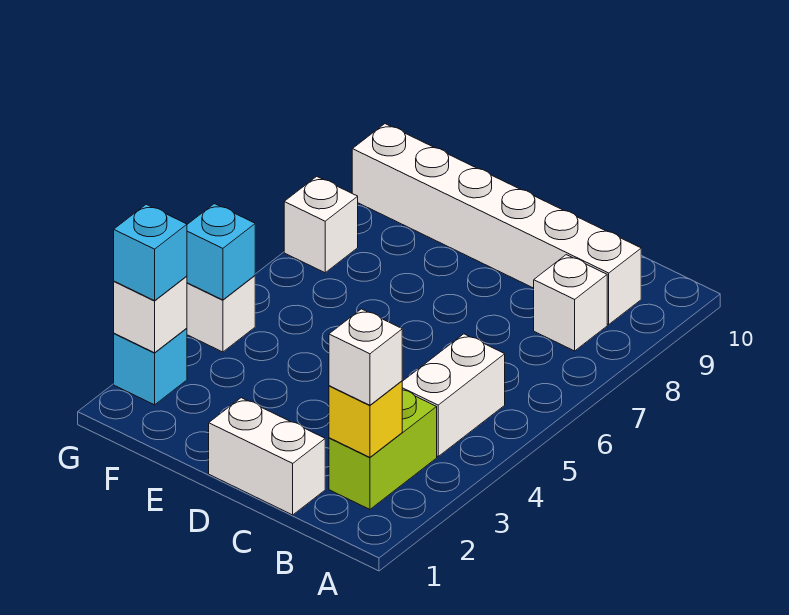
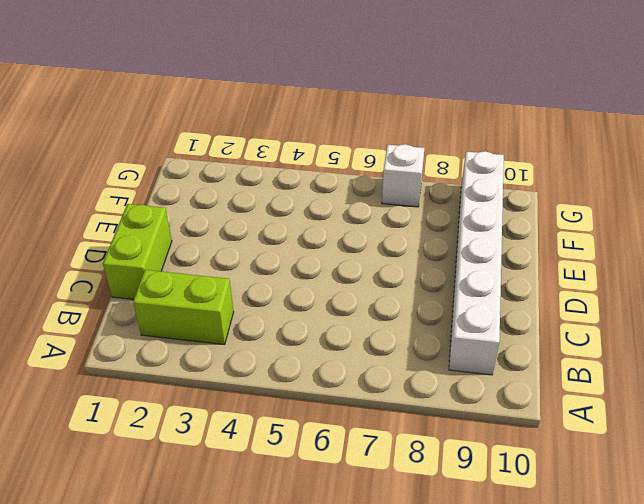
lime brick C1:D1 level 1 -> white brick C1:D1 level 1
none -> white brick B4:B5 level 1
none -> white brick B8 level 1
none -> cyan brick G2 level 1

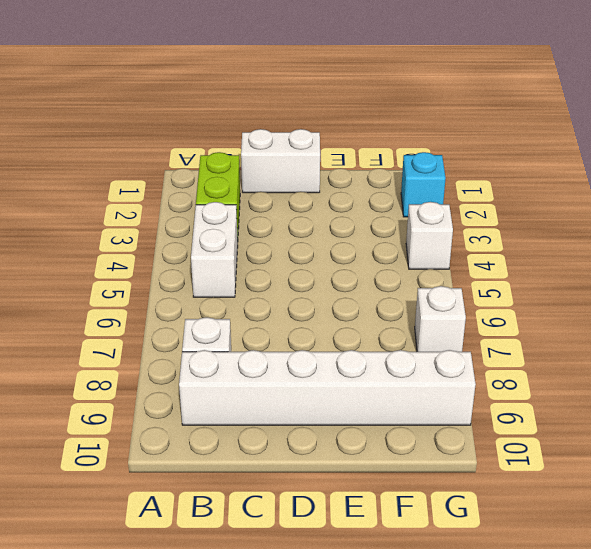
none -> yellow brick B2 level 2
none -> white brick G2 level 2
none -> cyan brick G4 level 2

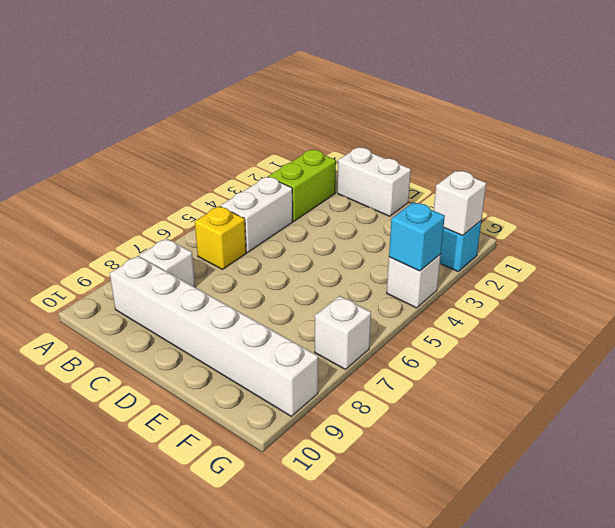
yellow brick B6 level 1 -> yellow brick B2 level 2
none -> white brick B2 level 3
none -> cyan brick G2 level 3

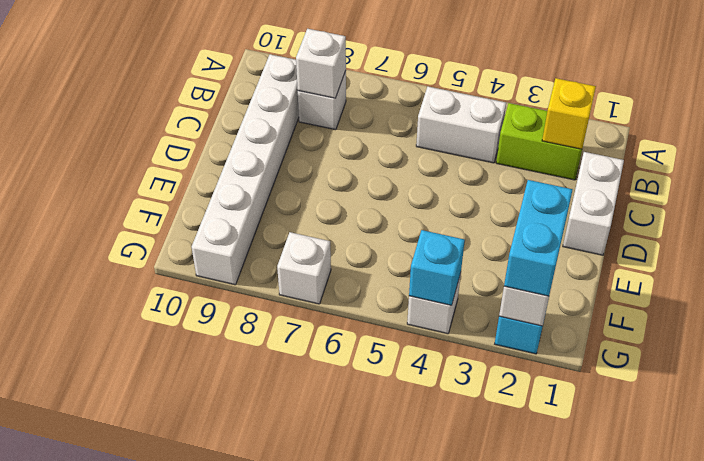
white brick B8 level 2 -> white brick B2 level 3
cyan brick F2:G2 level 3 -> cyan brick G2 level 3

